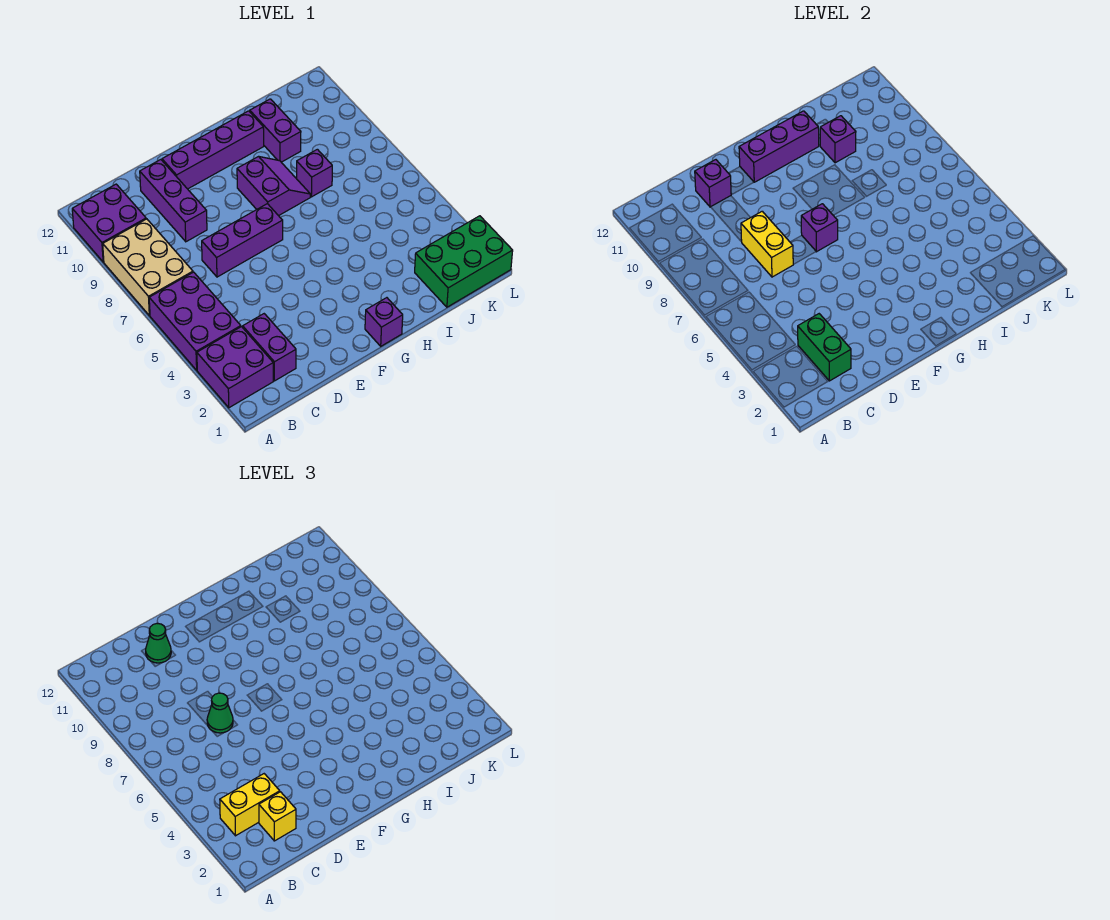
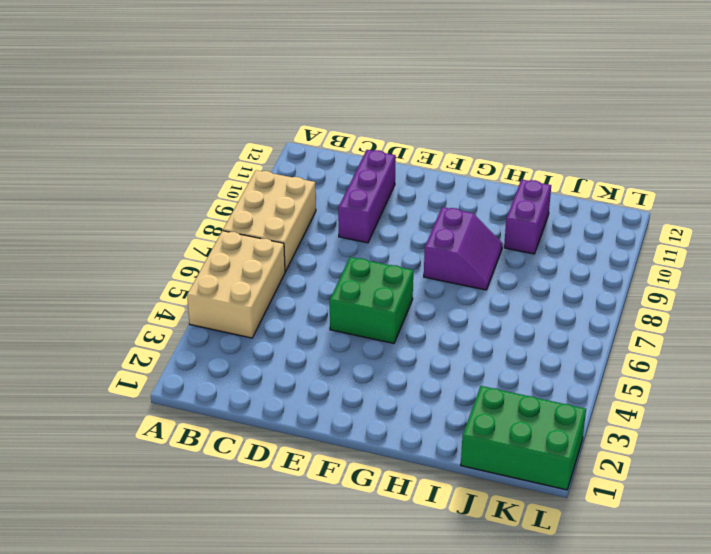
tan brick A4:B6 level 1 -> purple brick A4:B6 level 1
green brick E5:F6 level 1 -> none
none -> purple brick A2:B3 level 1
none -> purple brick A10:B11 level 1
none -> purple brick C2:C3 level 1

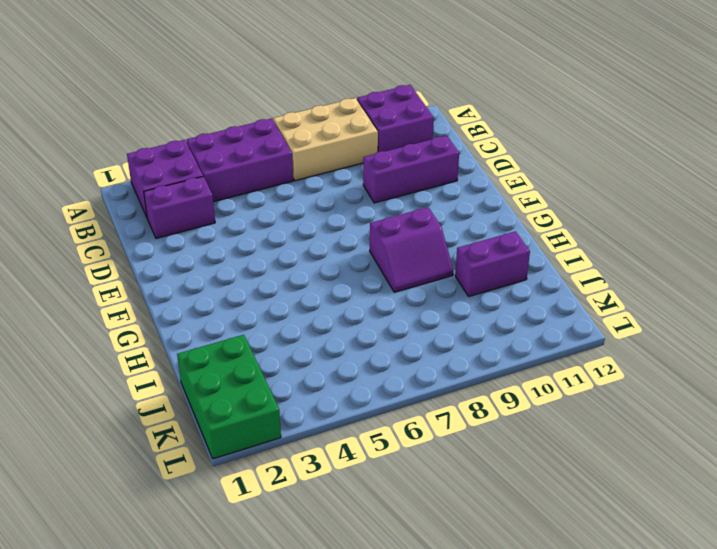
none -> purple brick D7:F7 level 1
none -> purple brick E11:H11 level 1
none -> purple brick G1 level 1

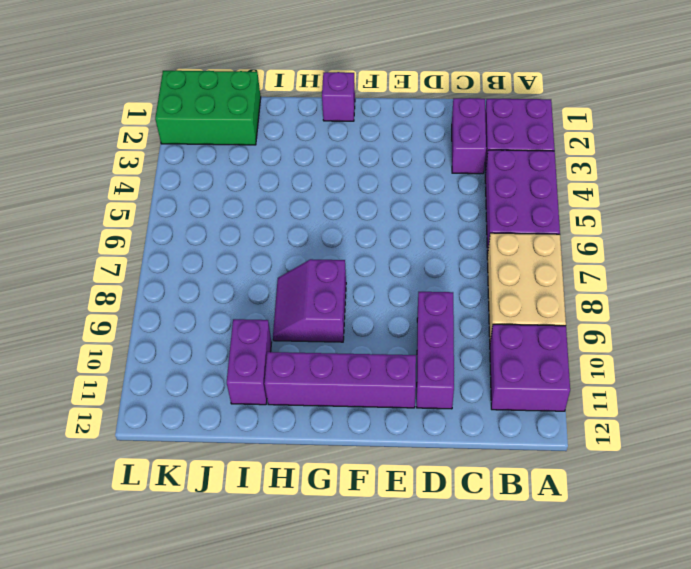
none -> purple brick D7:F7 level 1
none -> purple brick I8 level 1
none -> green brick C2:C3 level 2

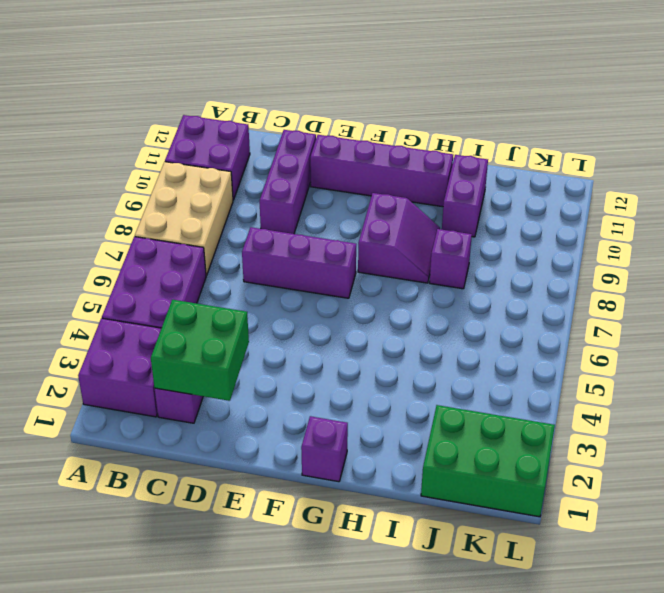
green brick C2:D3 level 2 -> green brick C2:C3 level 2
none -> yellow brick D7:D8 level 2
none -> purple brick D11 level 2
none -> purple brick F7 level 2

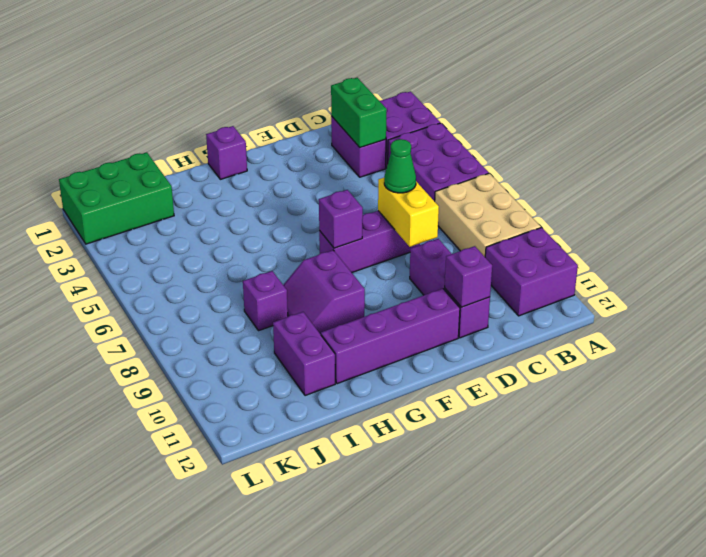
none -> purple brick F11:H11 level 2
none -> purple brick I10 level 2
none -> yellow brick B3:C3 level 3

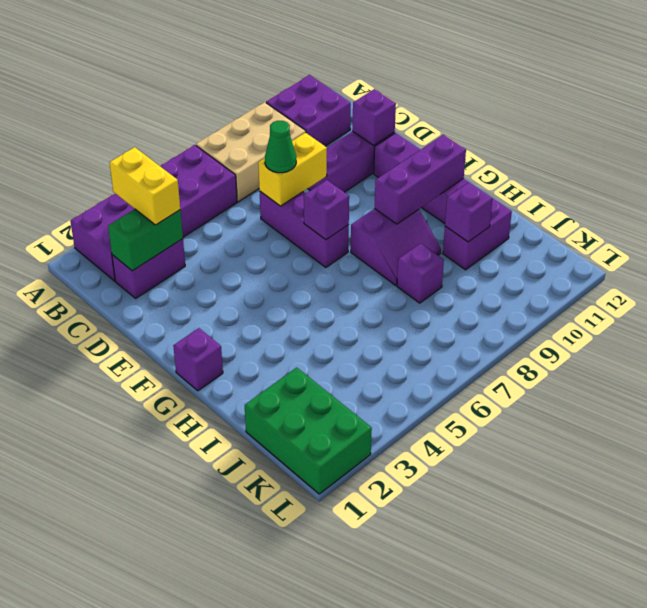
purple brick G9:G11 level 2 -> purple brick F11:H11 level 2
none -> yellow brick C2 level 3
none -> green cone D11 level 3

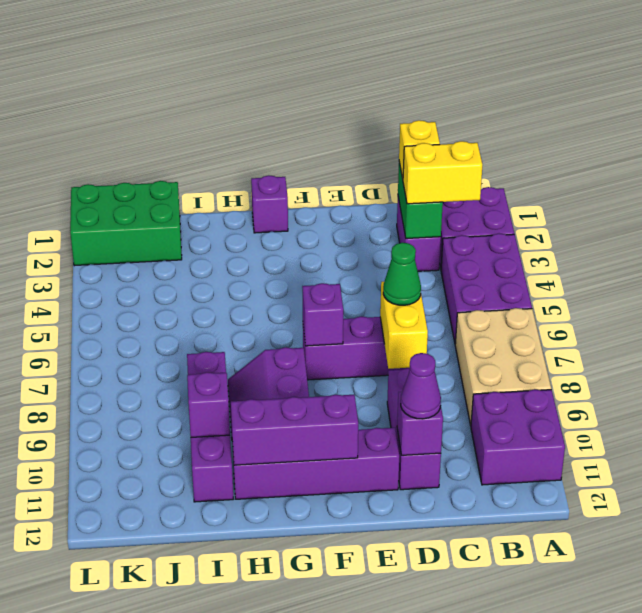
purple cone D11 level 3 -> green cone D11 level 3

